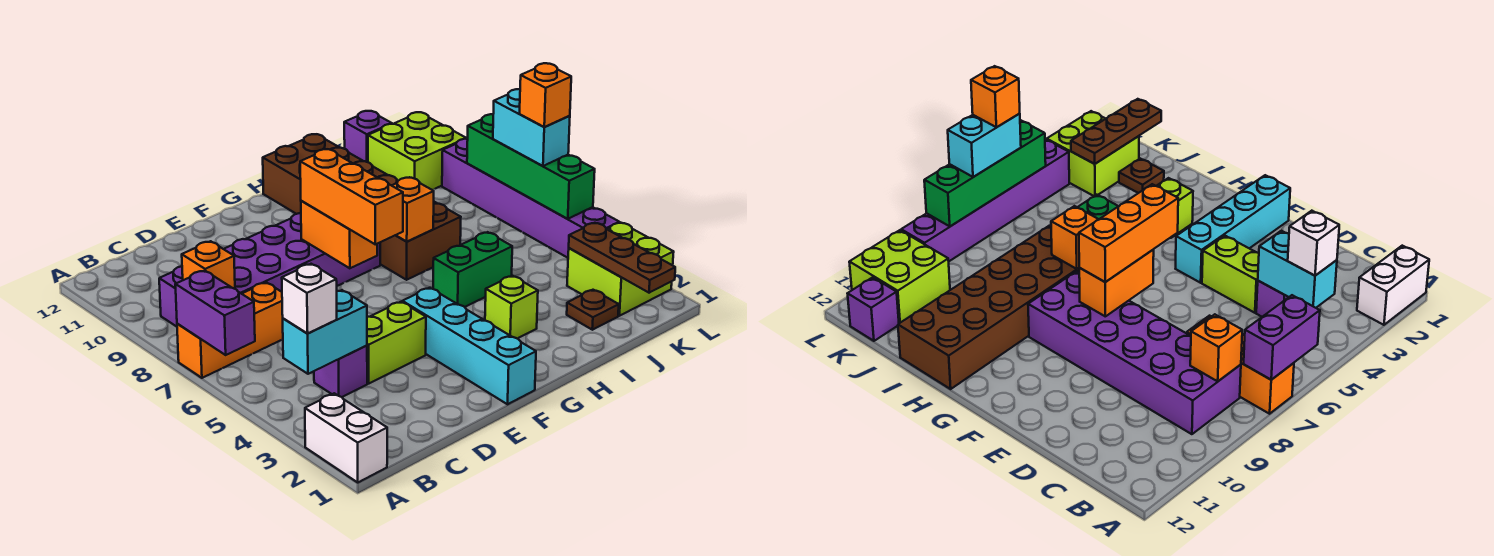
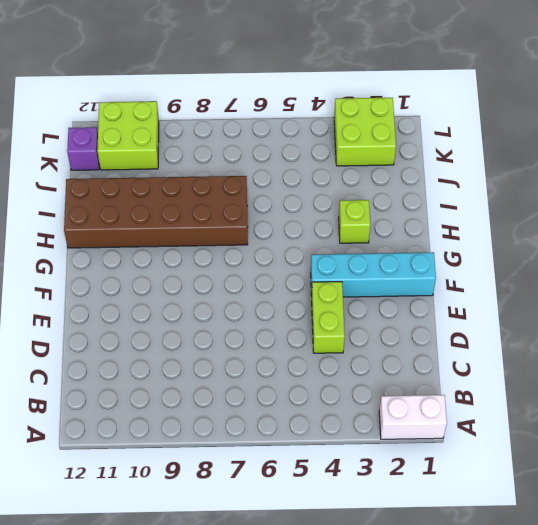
none -> orange brick A7:C7 level 1
none -> purple brick B8:G9 level 1
none -> purple brick C4 level 1

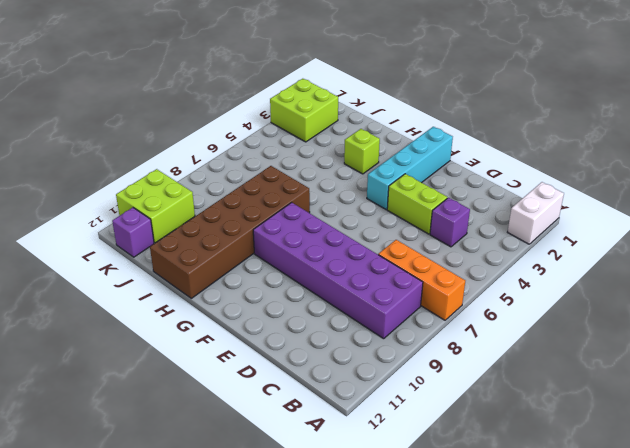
none -> green brick H5:I5 level 1
none -> brown plate J2 level 1
none -> purple brick L4:L9 level 1

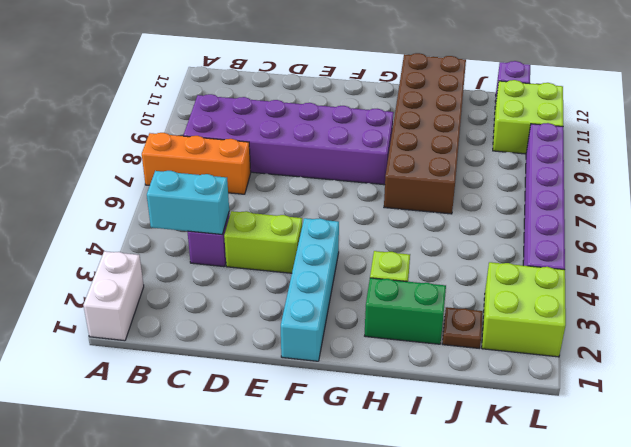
green brick H2:I2 level 1 -> green brick H5:I5 level 1
none -> purple brick A6:A7 level 2
none -> orange brick B8 level 2
none -> orange brick F7:F8 level 2

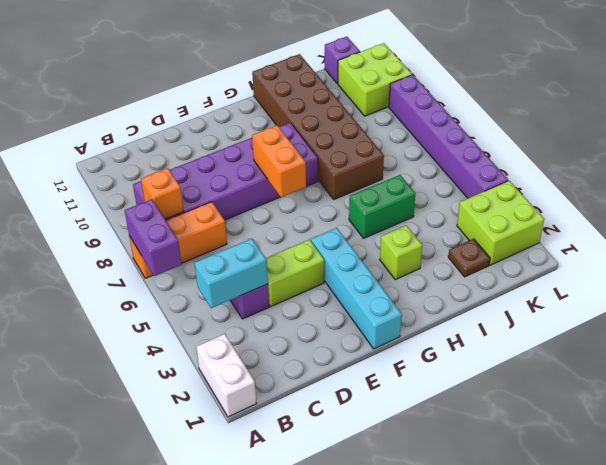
none -> orange brick H7 level 2
none -> brown plate K1:K3 level 2
none -> green brick L5:L8 level 2

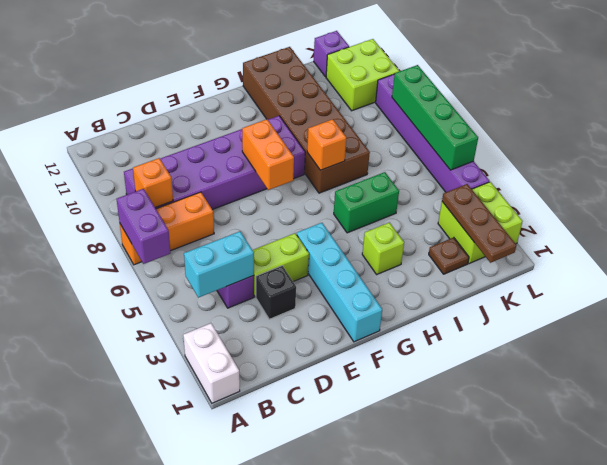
black brick D3 level 1 -> none
none -> white brick B4 level 3
none -> orange brick F6:F8 level 3
none -> cyan brick L6:L7 level 3

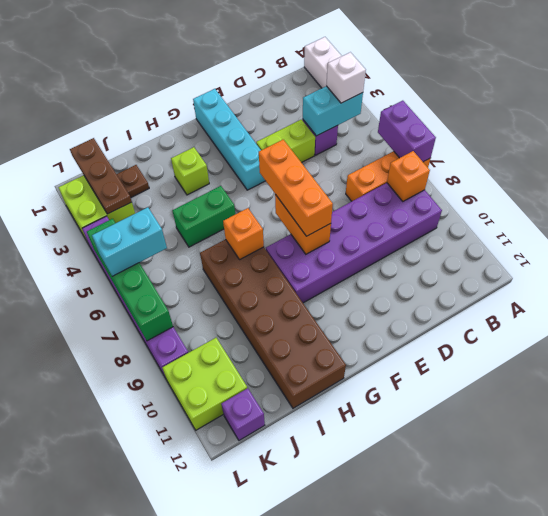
cyan brick K6:L6 level 3 -> cyan brick L6:L7 level 3
none -> orange brick L6 level 4

